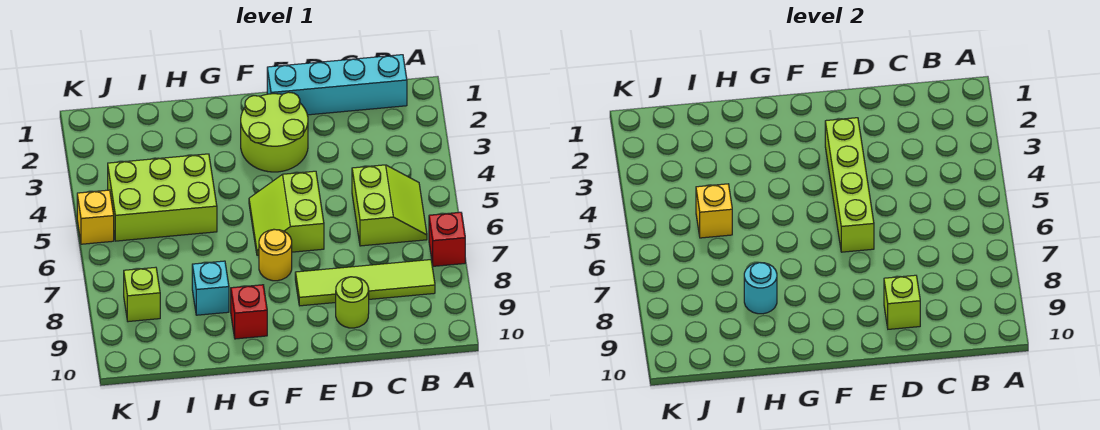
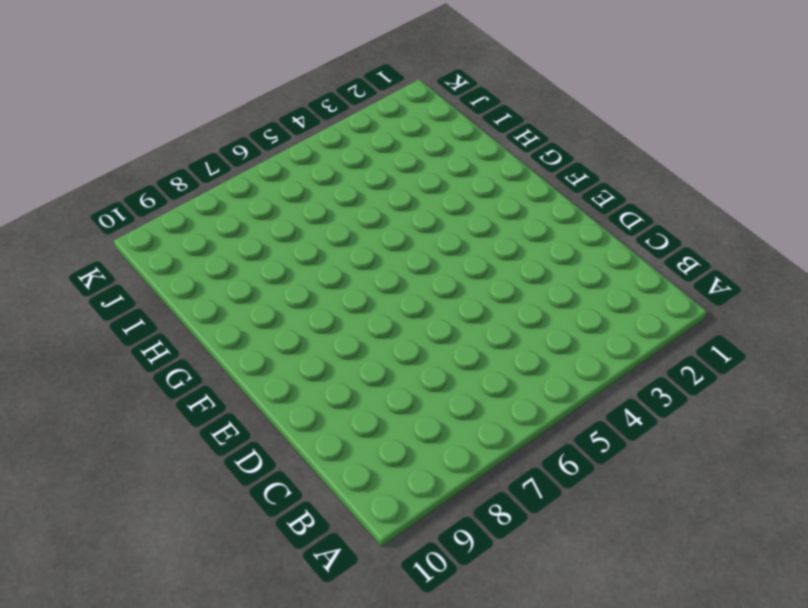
none -> red brick A7 level 1
none -> cyan brick B1:E1 level 1
none -> lime slope B5:C6 level 1 top C

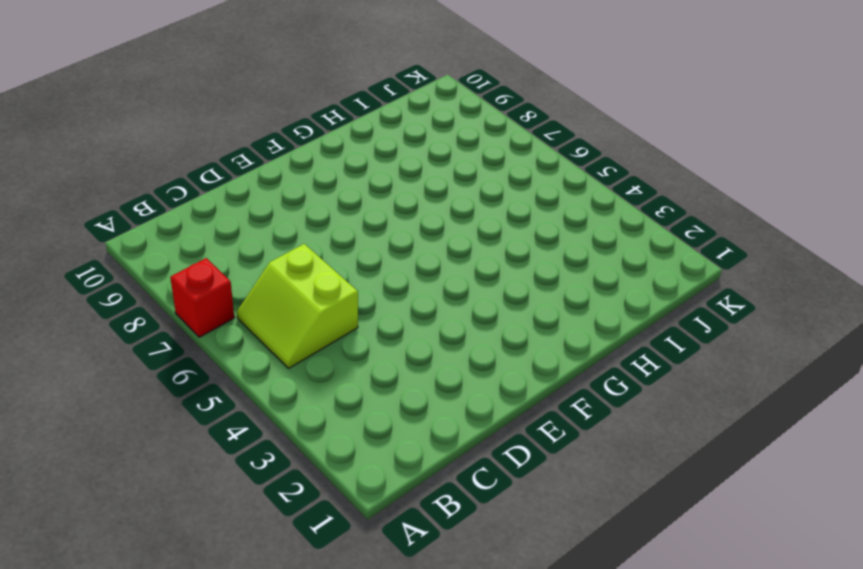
none -> cyan brick B1:E1 level 1
none -> lime tile B8:E8 level 1
none -> lime round brick D9 level 1

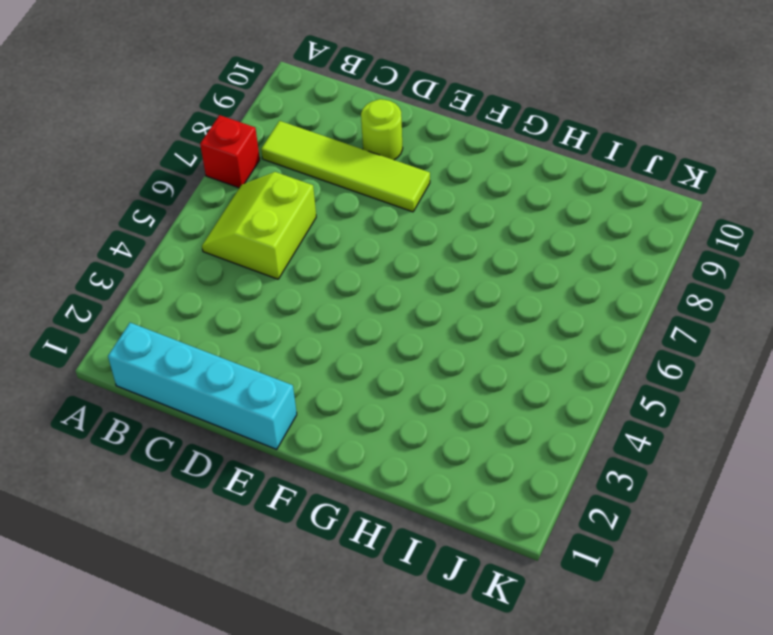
none -> lime round brick E2:F3 level 1
none -> lime slope E5:F6 level 1 top E
none -> yellow round brick F7 level 1

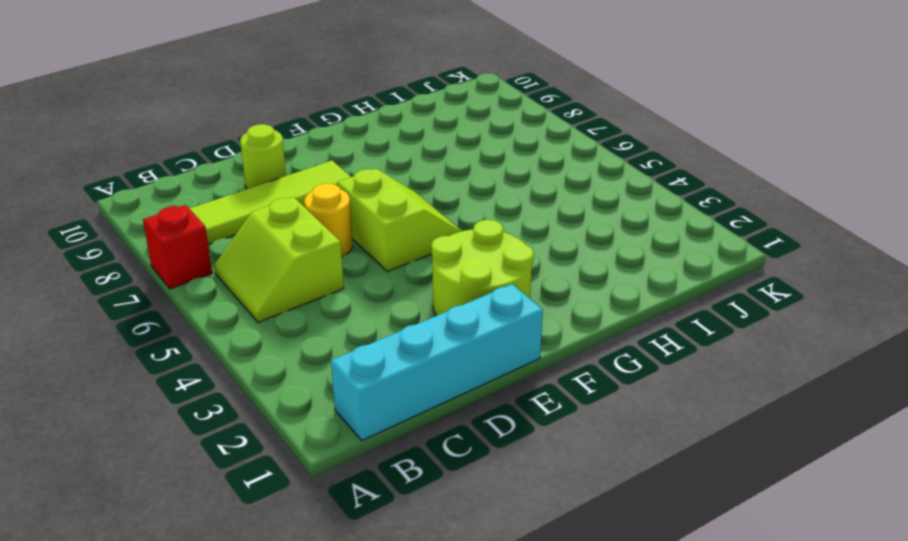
yellow round brick D6 level 1 -> yellow round brick F7 level 1
none -> red brick G9 level 1
none -> lime brick H4:J5 level 1
none -> cyan brick H8 level 1

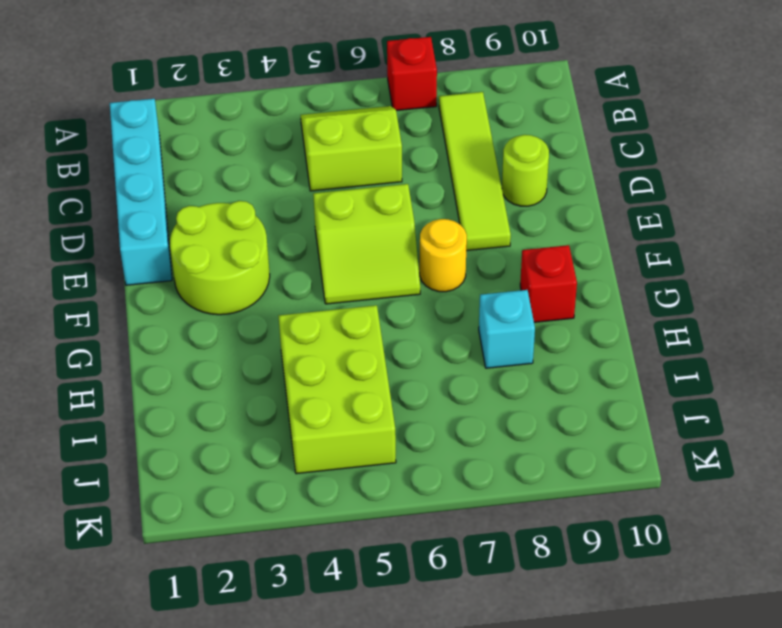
none -> lime brick J8 level 1
none -> yellow brick K5 level 1
none -> lime brick D9 level 2

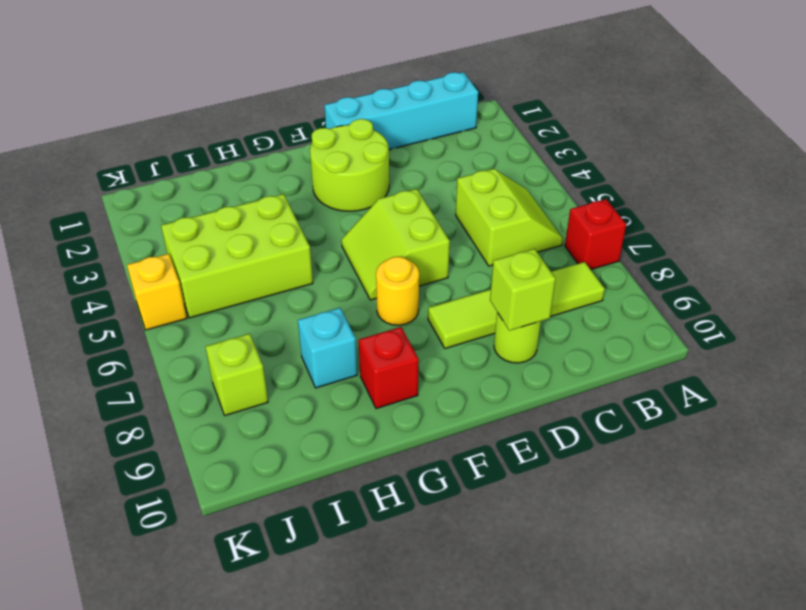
none -> lime brick E3:E6 level 2
none -> cyan round brick H8 level 2
none -> yellow brick I5 level 2

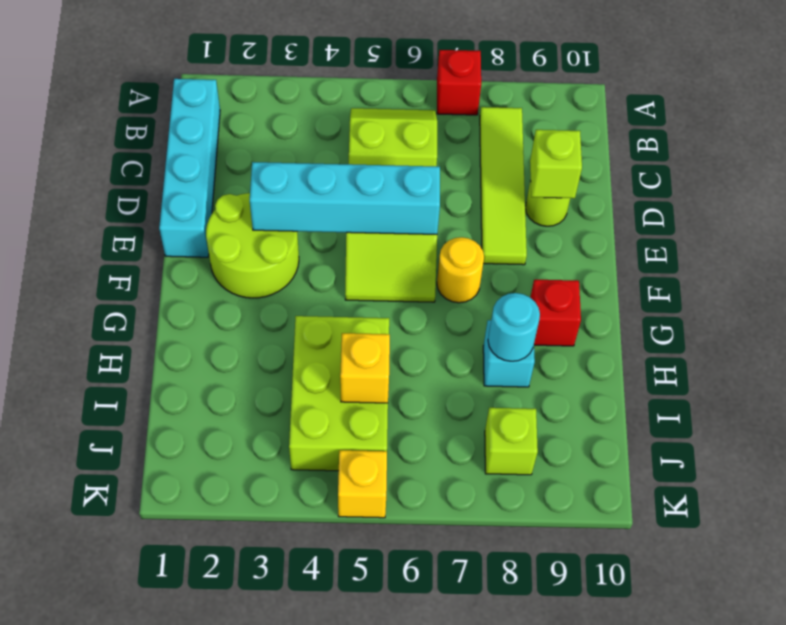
cyan brick E3:E6 level 2 -> lime brick E3:E6 level 2

